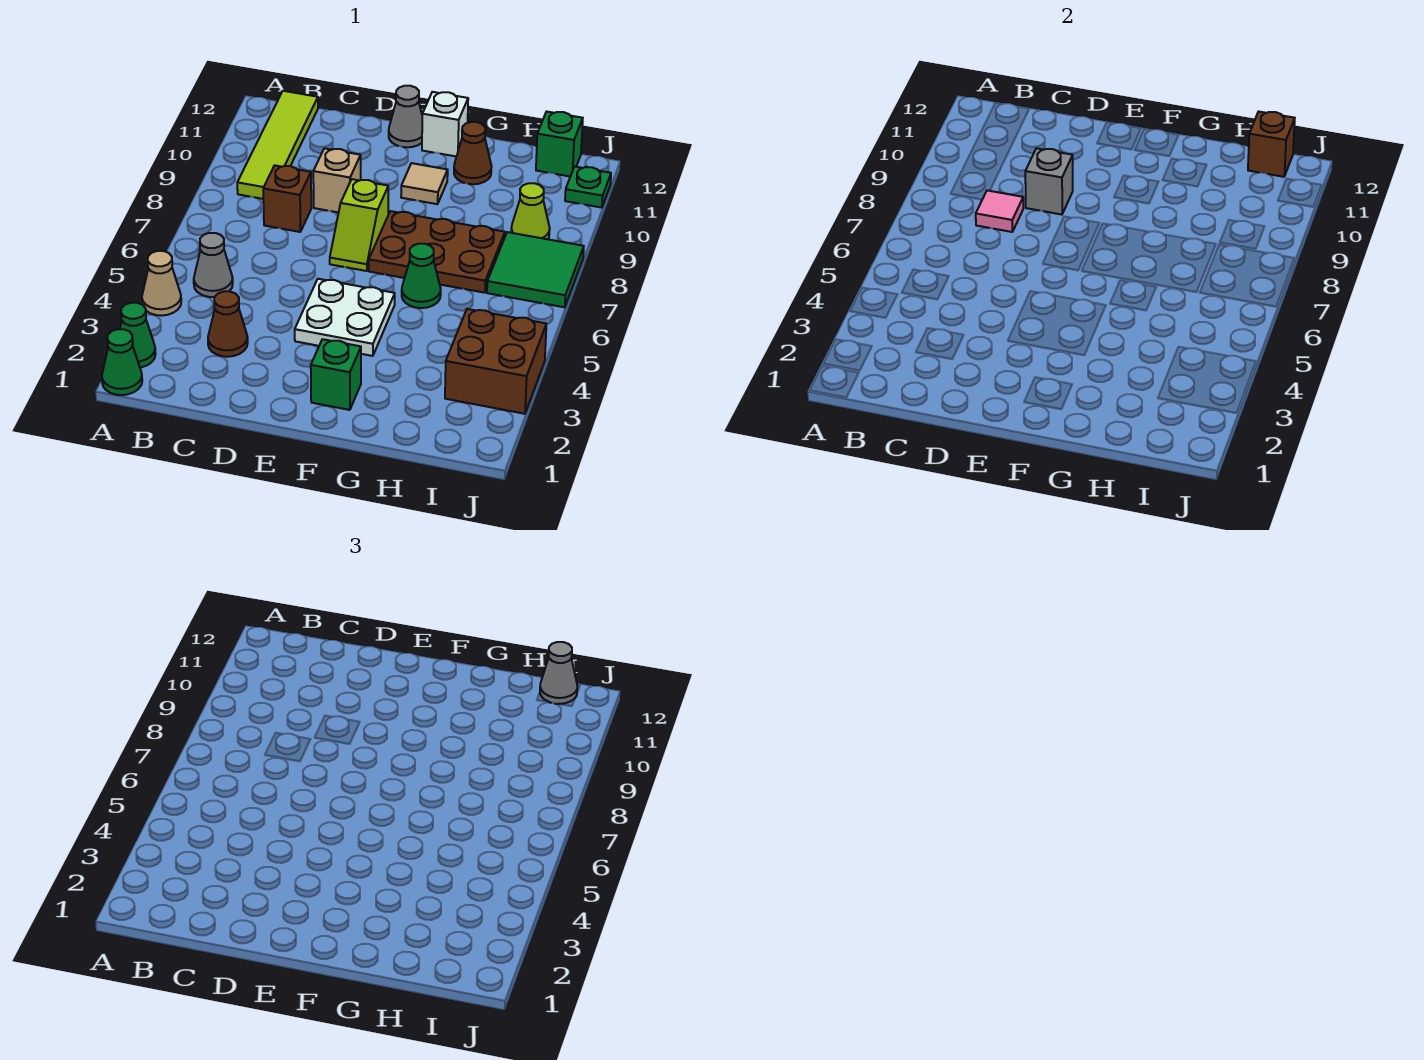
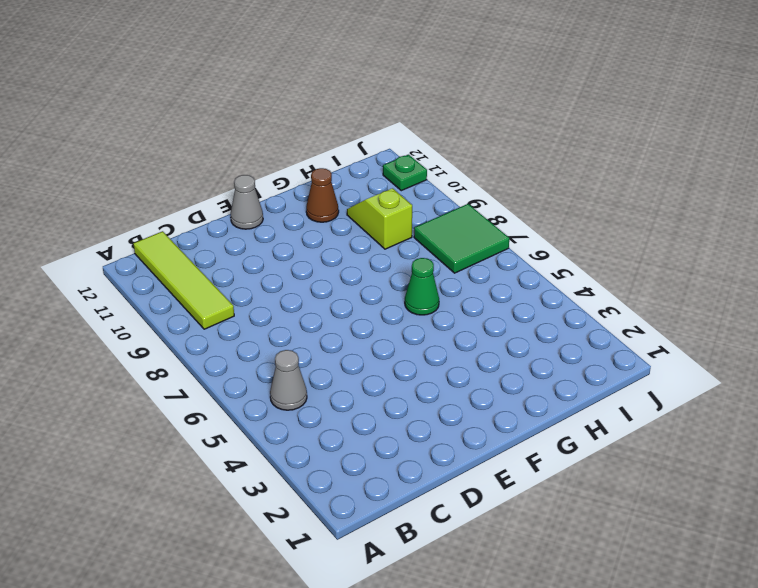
lime slope H9:H10 level 1 top 9 -> lime slope E7:E8 level 1 top 8
none -> green cone A1 level 1
none -> green cone A2 level 1
none -> tan cone A4 level 1

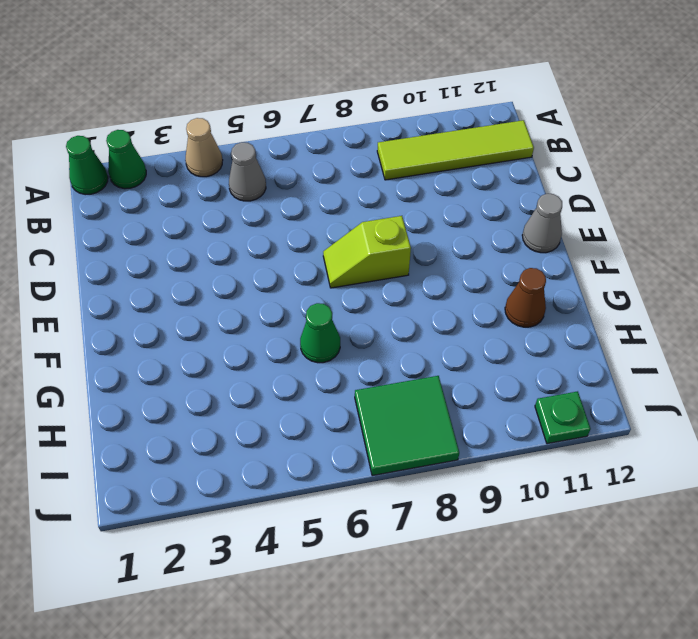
none -> brown cone C3 level 1
none -> brown brick C8 level 1
none -> tan brick D9 level 1

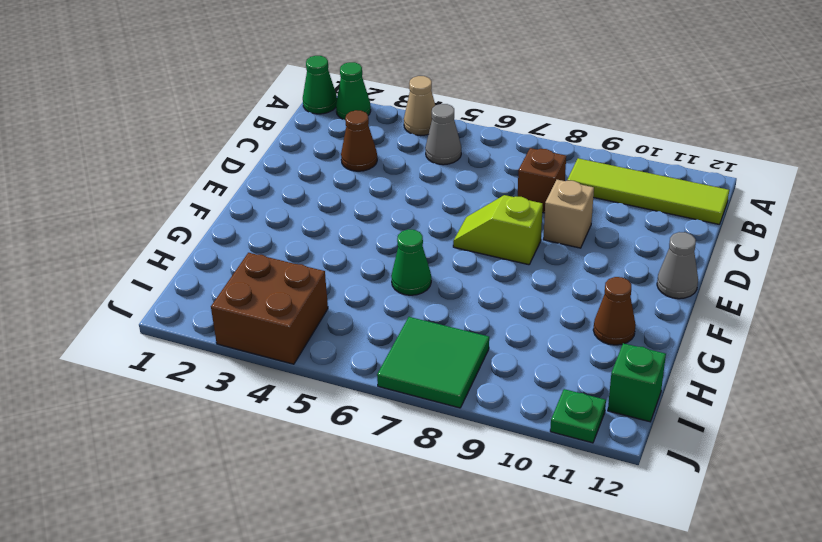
none -> white plate E4:F5 level 1
none -> green brick F2 level 1
none -> brown plate F7:H8 level 1

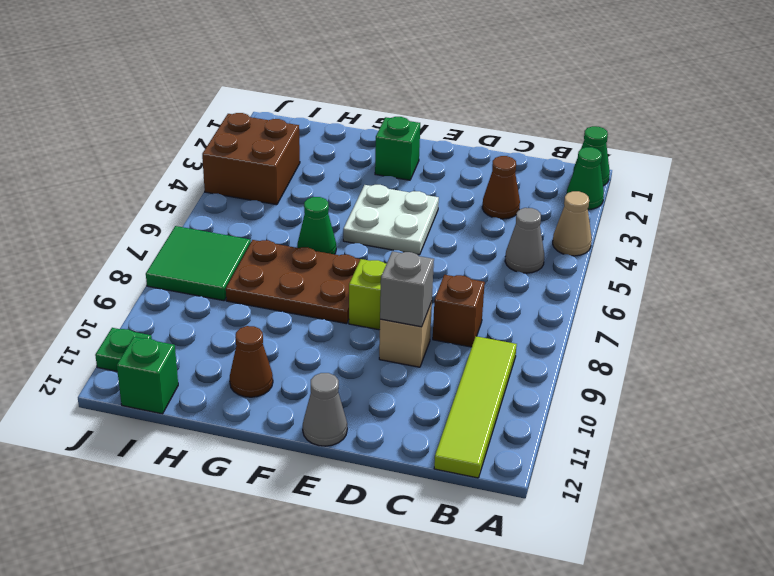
none -> tan tile F10 level 1
none -> white brick F12 level 1
none -> lime cone I9 level 1

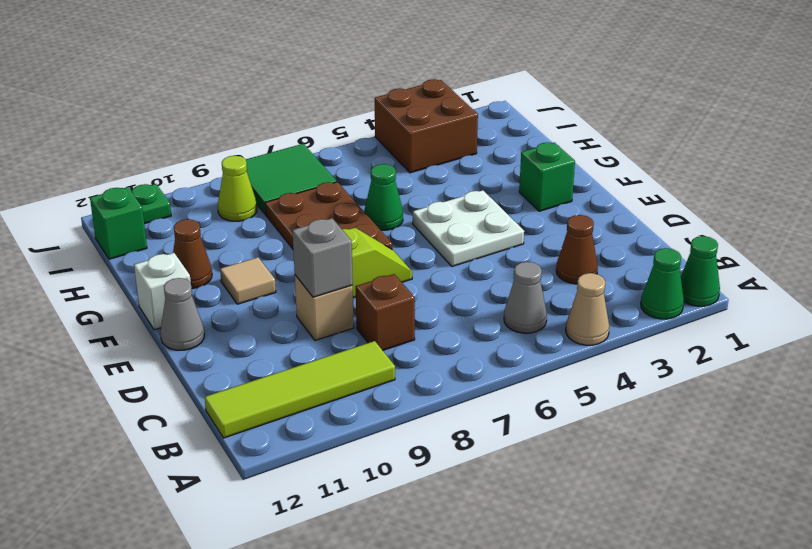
none -> pink tile C8 level 2
none -> brown brick I12 level 2
none -> grey cone I12 level 3

